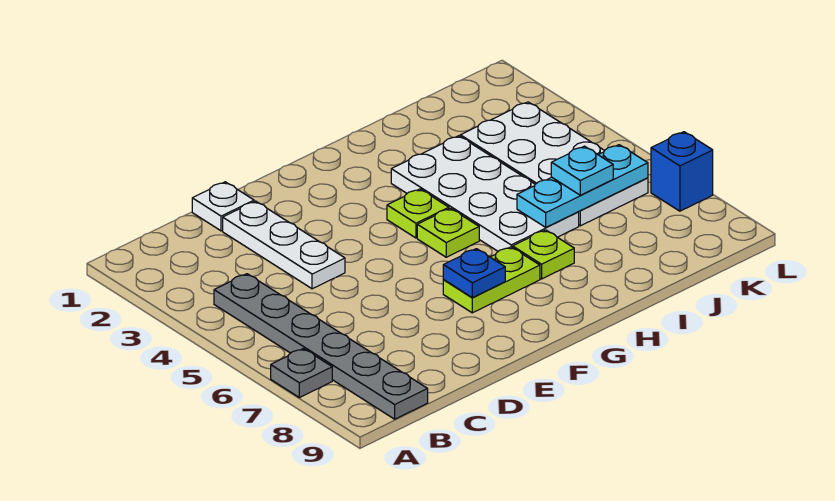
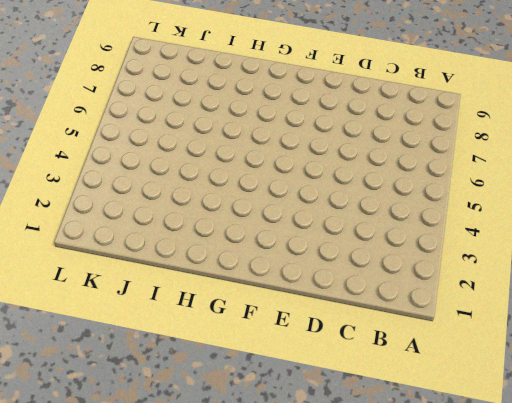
none -> grey plate A7 level 1
none -> grey plate B4:B9 level 1
none -> white plate D1 level 1

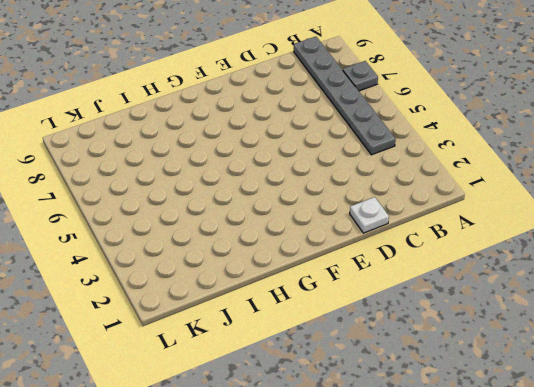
none -> white plate D2:D4 level 1
none -> lime plate F7:G7 level 1
none -> lime plate G4 level 1

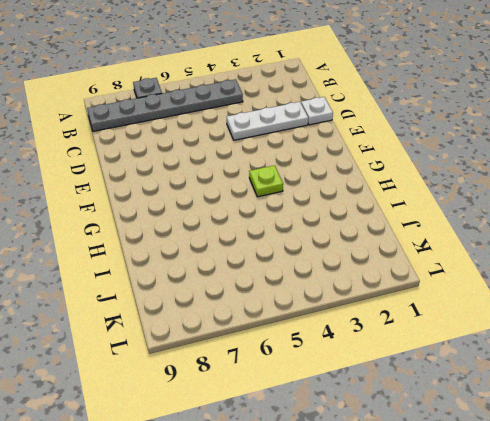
none -> lime plate F7:G7 level 1
none -> lime plate G5 level 1
none -> white plate H3:I6 level 1

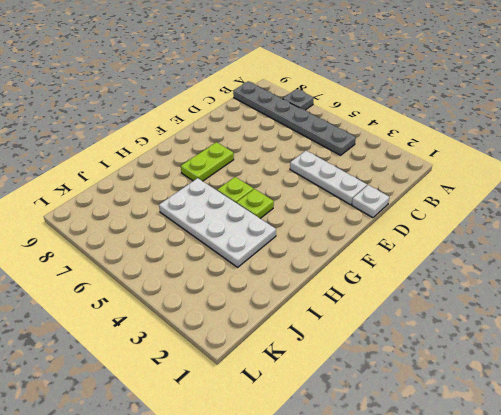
none -> lime plate H7 level 1
none -> white plate J3:K6 level 1
none -> blue brick L7 level 1

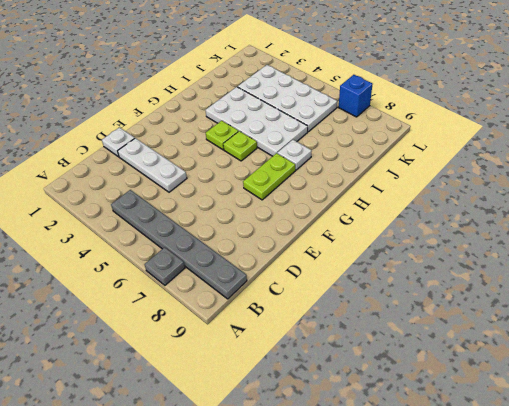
white plate H7 level 1 -> lime plate H7 level 1
none -> blue plate F7 level 2
none -> cyan plate I6:K6 level 2
none -> cyan plate J6 level 3

